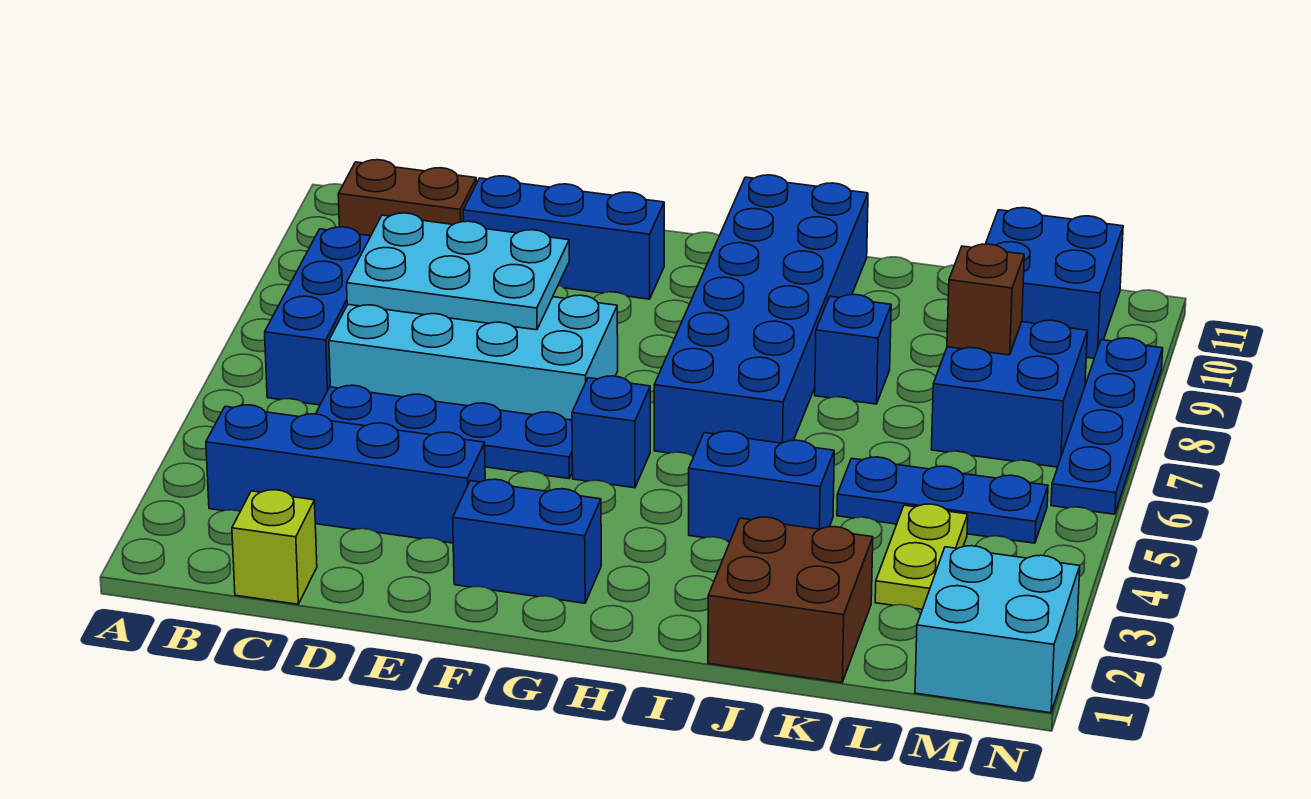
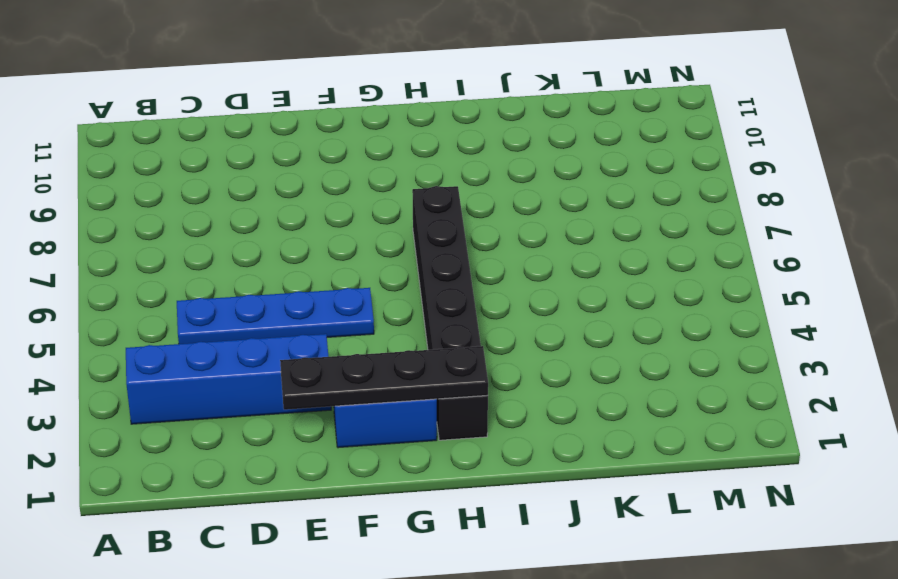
black plate E2:H2 level 2 -> none
black brick H2:H7 level 1 -> blue brick H6:I11 level 1
none -> blue brick B6:B8 level 1
none -> brown brick B10:C10 level 1
none -> lime brick C1 level 1

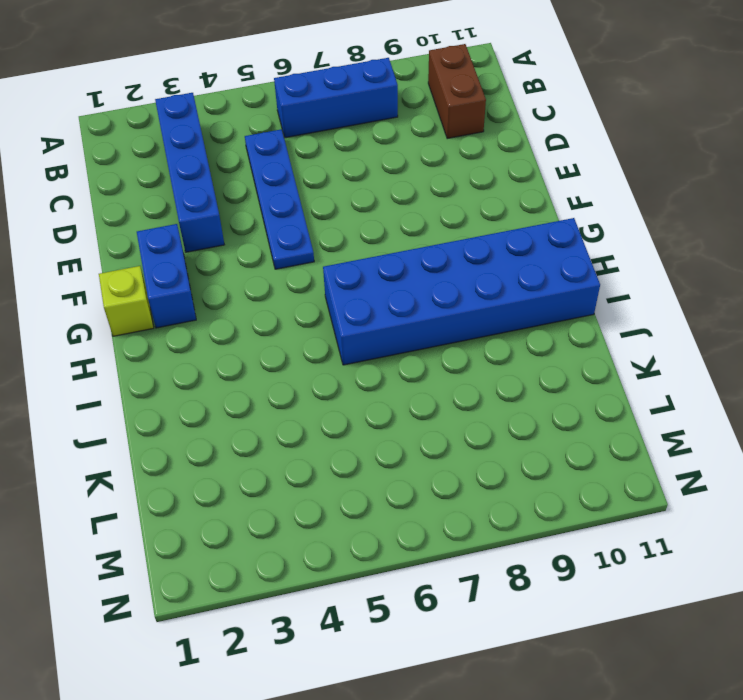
lime brick G1 level 1 -> lime brick C1 level 1
none -> cyan brick C6:F7 level 1
none -> blue brick D10:F10 level 1
none -> blue brick G5 level 1

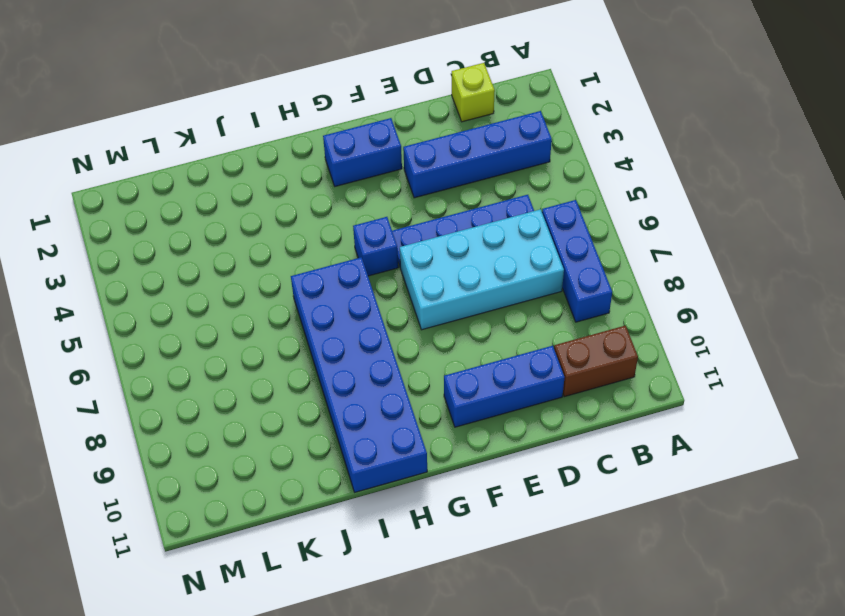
none -> blue brick I4:J4 level 1
none -> brown brick J1:K2 level 1
none -> blue brick J8 level 1

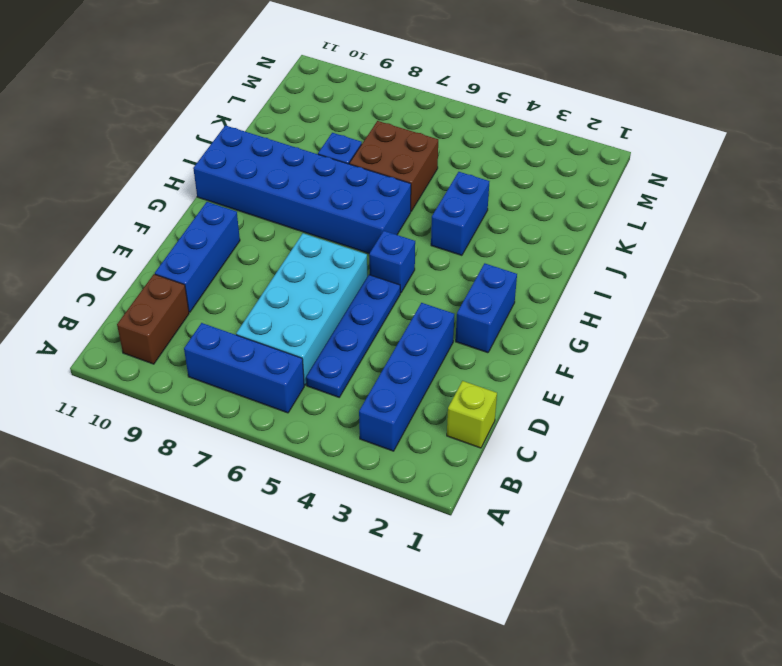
brown brick J6:K7 level 1 -> brown brick J1:K2 level 1
none -> blue plate K5:M5 level 1
none -> lime plate L3:L4 level 1
none -> blue brick L7:M8 level 1

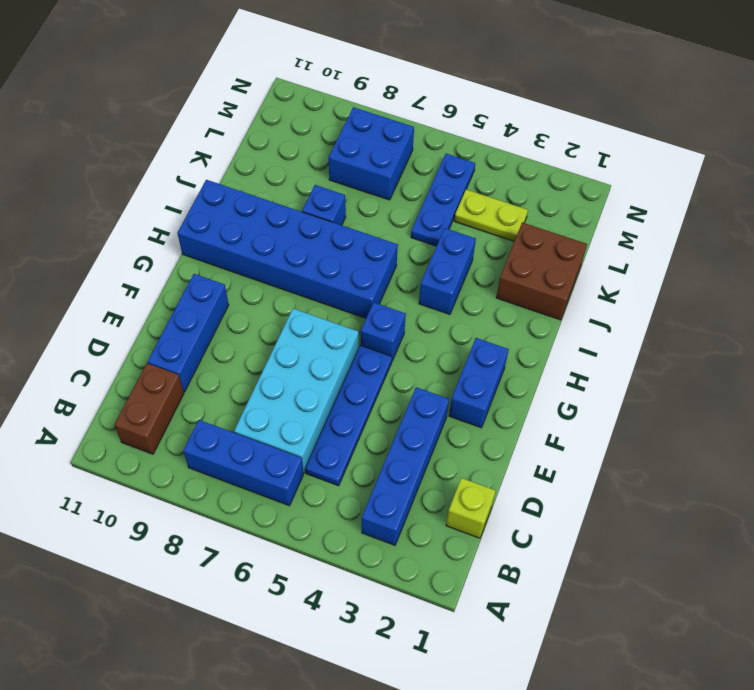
none -> blue brick L10:M11 level 1
none -> cyan brick M1:N2 level 1
none -> blue plate N6:N9 level 1

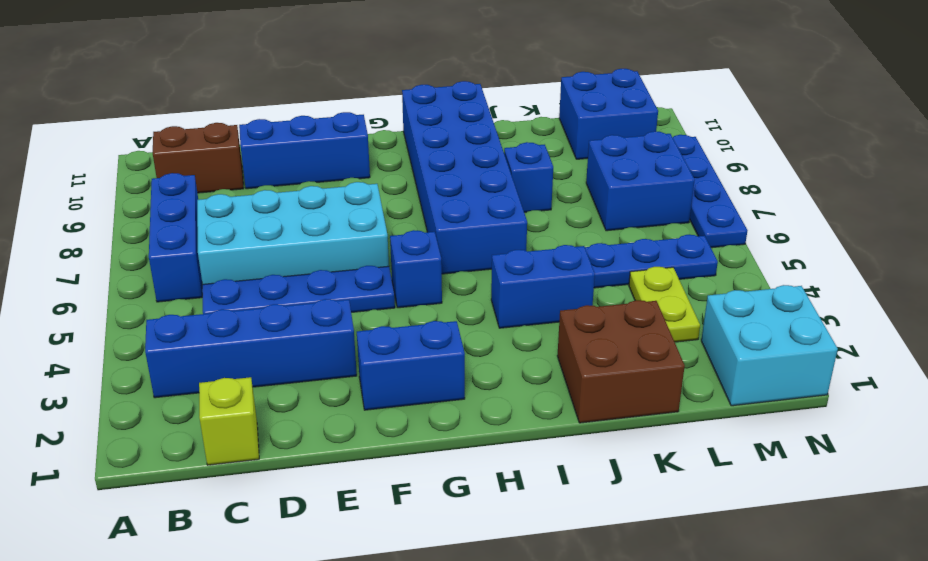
none -> cyan plate C7:E8 level 2
none -> brown brick L8 level 2

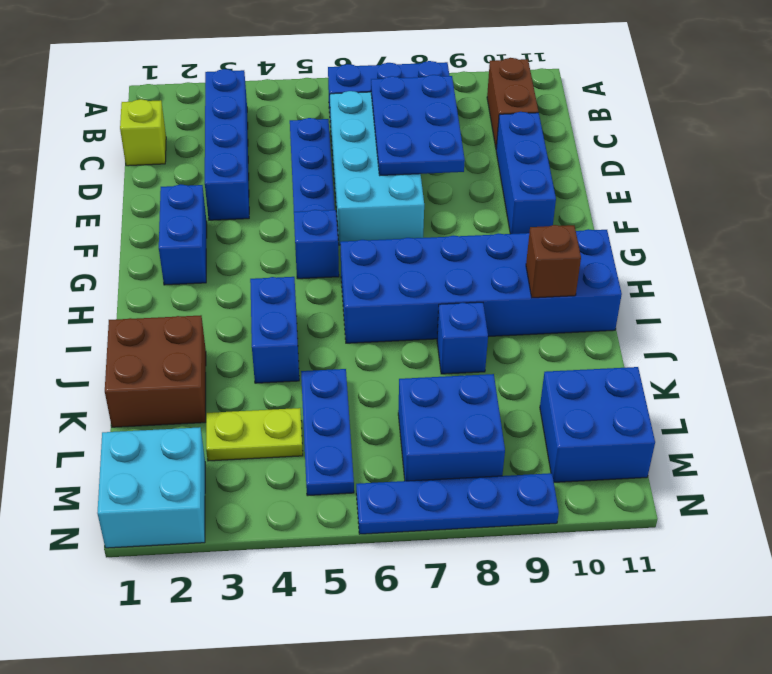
blue plate C7:E8 level 2 -> cyan plate C7:E8 level 2
brown brick I10 level 2 -> brown brick L8 level 2

